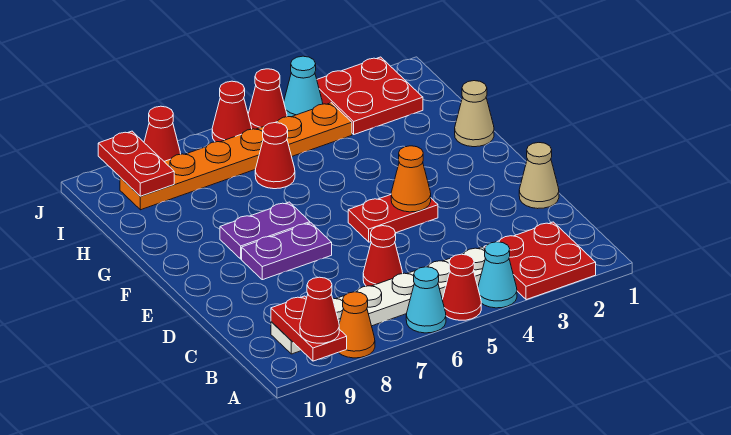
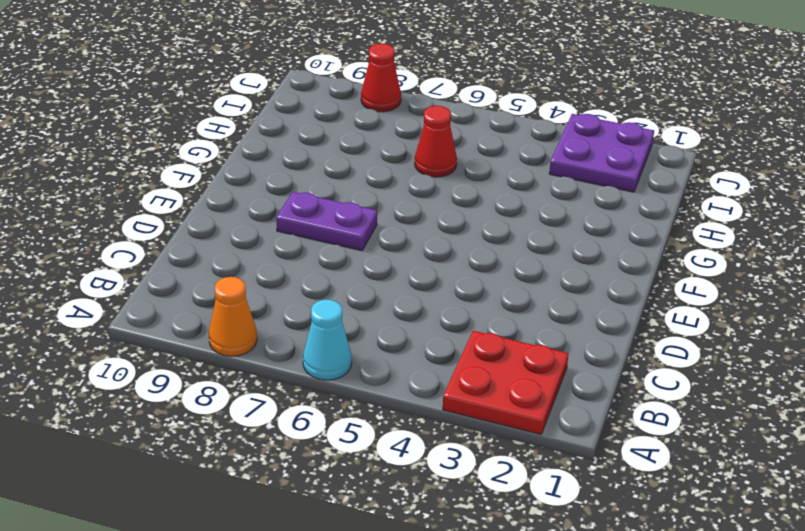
purple plate I2:J3 level 1 -> red plate I2:J3 level 1
none -> cyan cone A4 level 1
none -> red cone A5 level 1
none -> white plate B4:B9 level 1

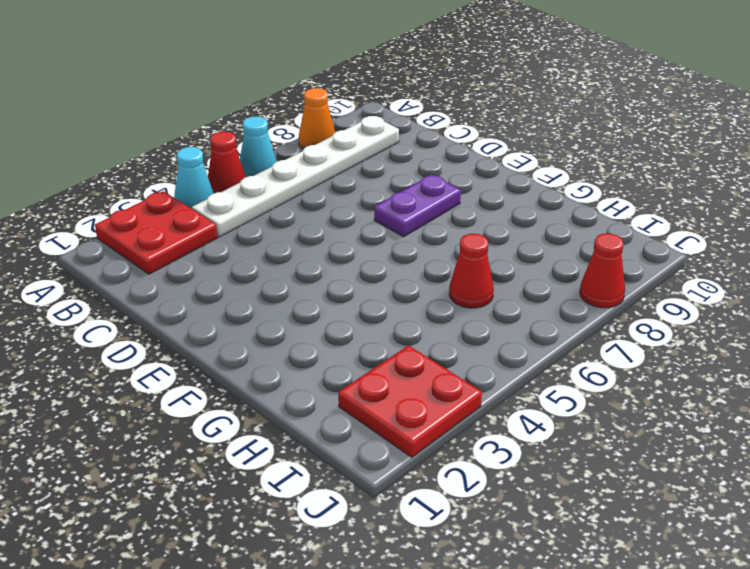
none -> red cone C6 level 1
none -> tan cone D1 level 1
none -> red plate E4:E5 level 1

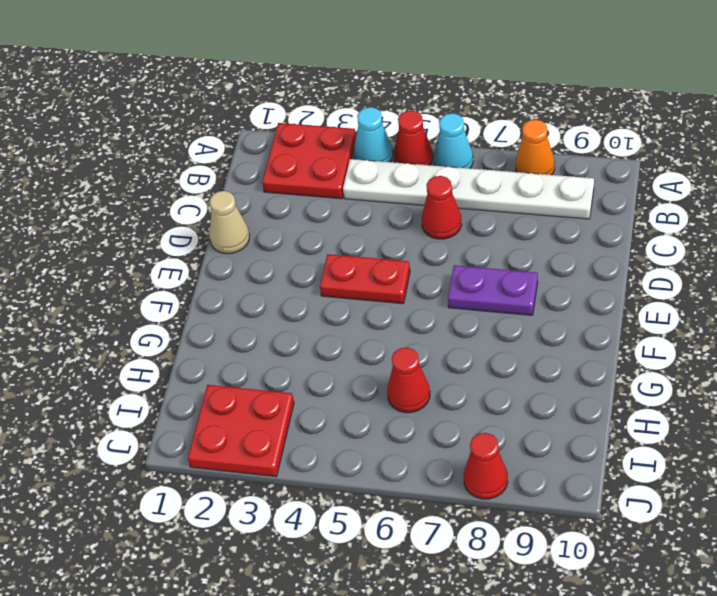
none -> purple plate F7:F8 level 1
none -> tan cone G1 level 1
none -> orange plate I4:I9 level 1

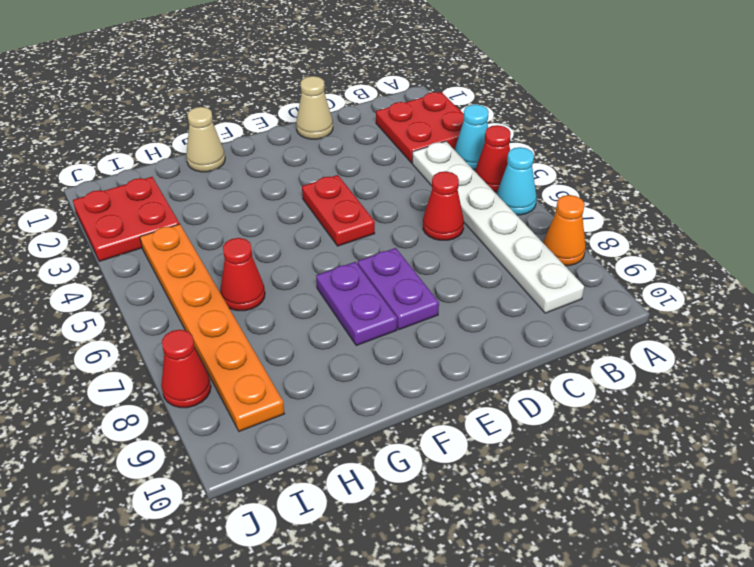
none -> cyan cone J4 level 1
none -> red cone J5 level 1
none -> red cone J6 level 1

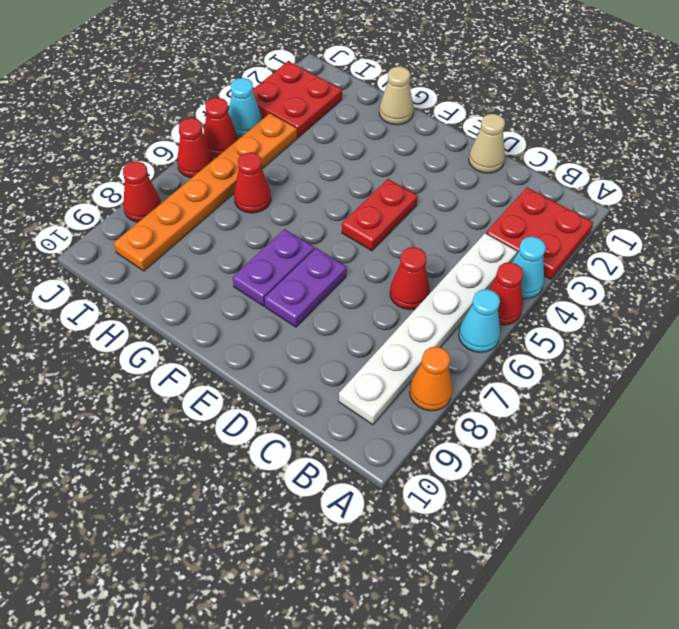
none -> red plate A9:B9 level 2
none -> orange cone E4 level 2
none -> red plate I9:J9 level 2

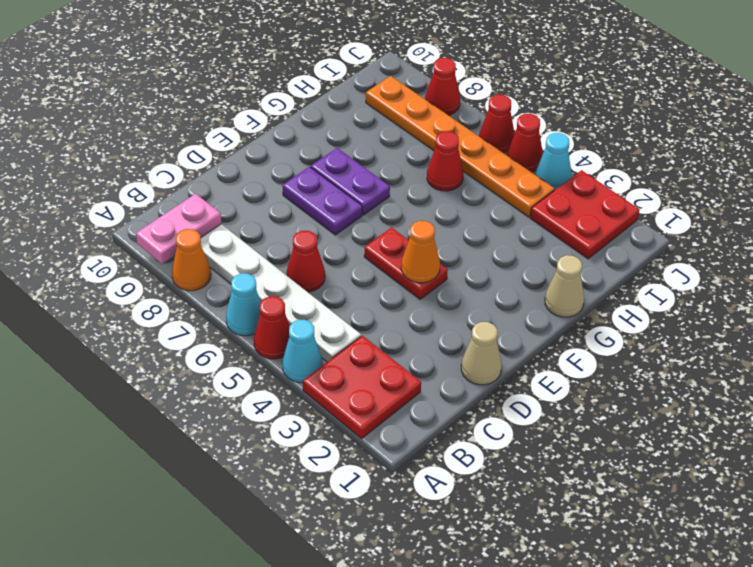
pink plate A9:B9 level 2 -> red plate A9:B9 level 2
none -> red plate I9:J9 level 2
none -> red cone A9 level 3

